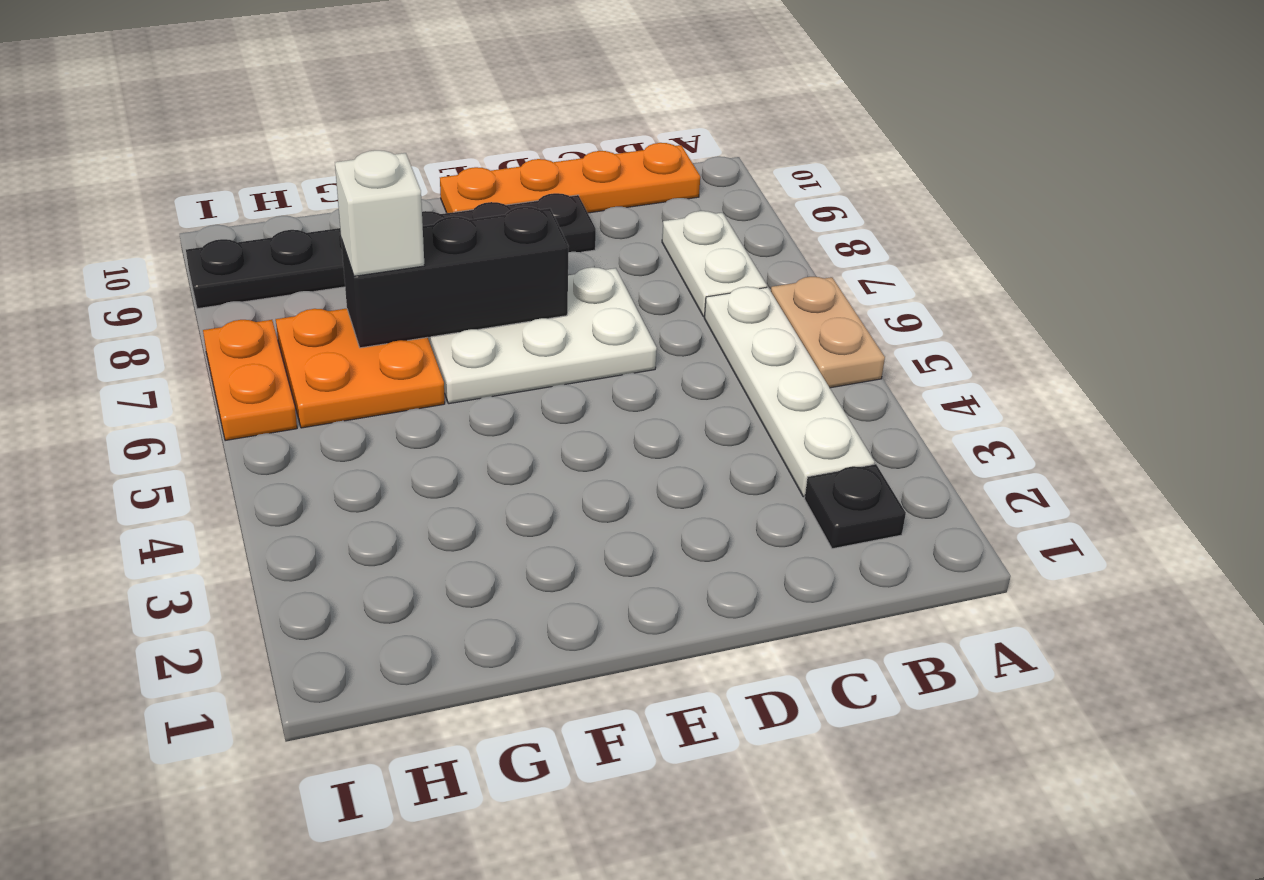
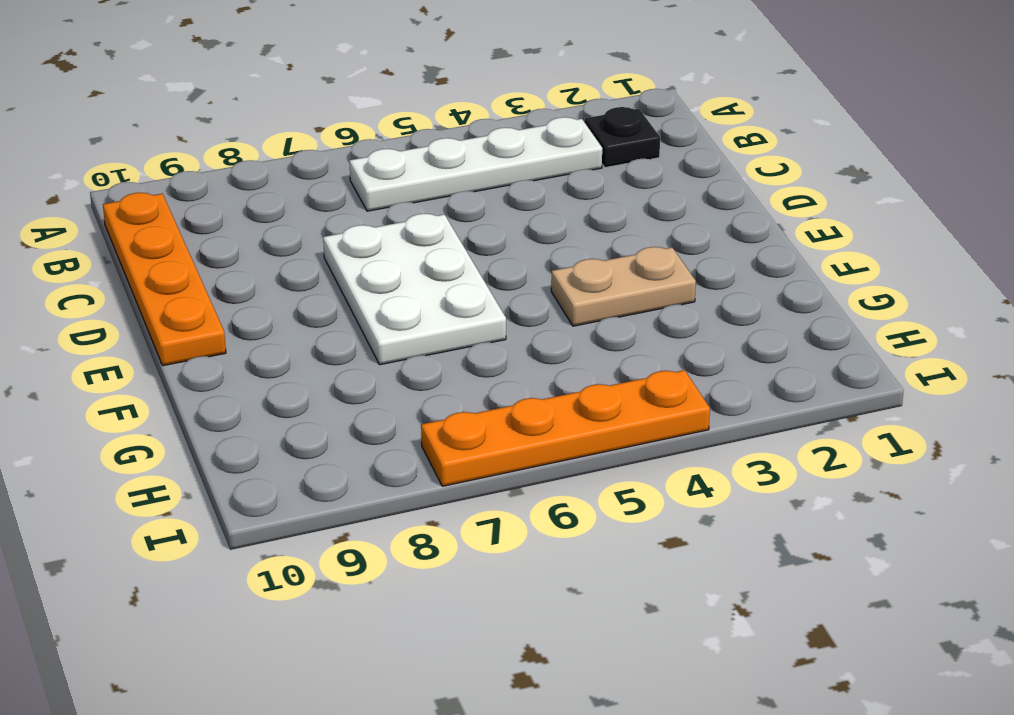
tan plate F3:F4 level 1 -> tan plate A5:A6 level 1
orange plate I4:I7 level 1 -> orange plate I6:I7 level 1
none -> white plate B7:B8 level 1
none -> black plate D9:I9 level 1

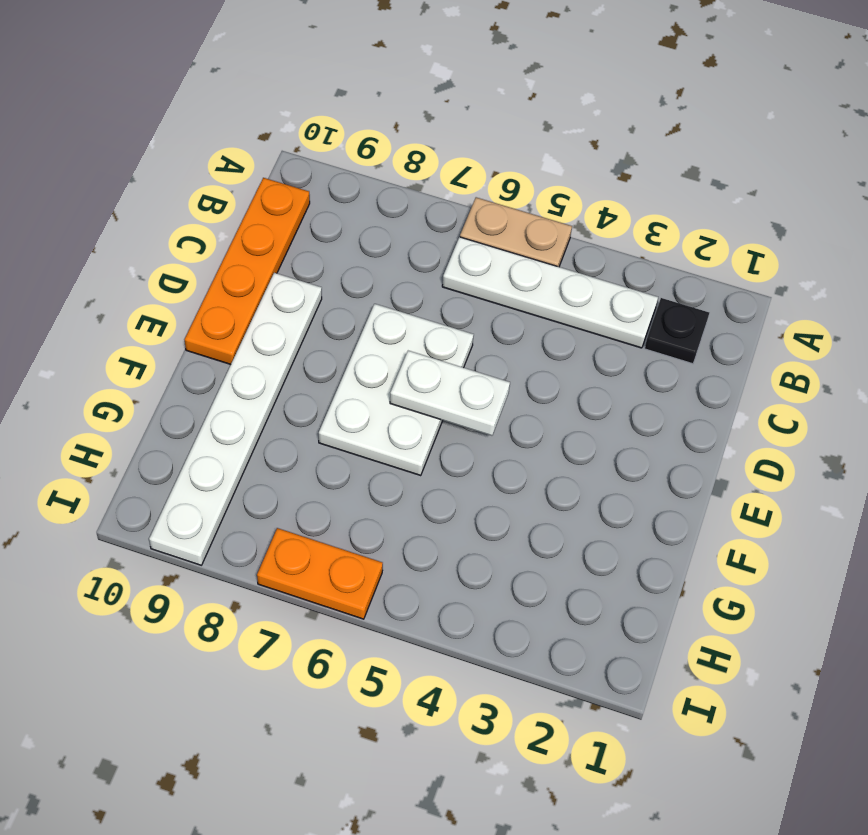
white plate D9:I9 level 1 -> black plate D9:I9 level 1
white plate E5:E6 level 2 -> white plate B7:B8 level 1
none -> orange plate G6:H7 level 1
none -> black brick E7:G7 level 2

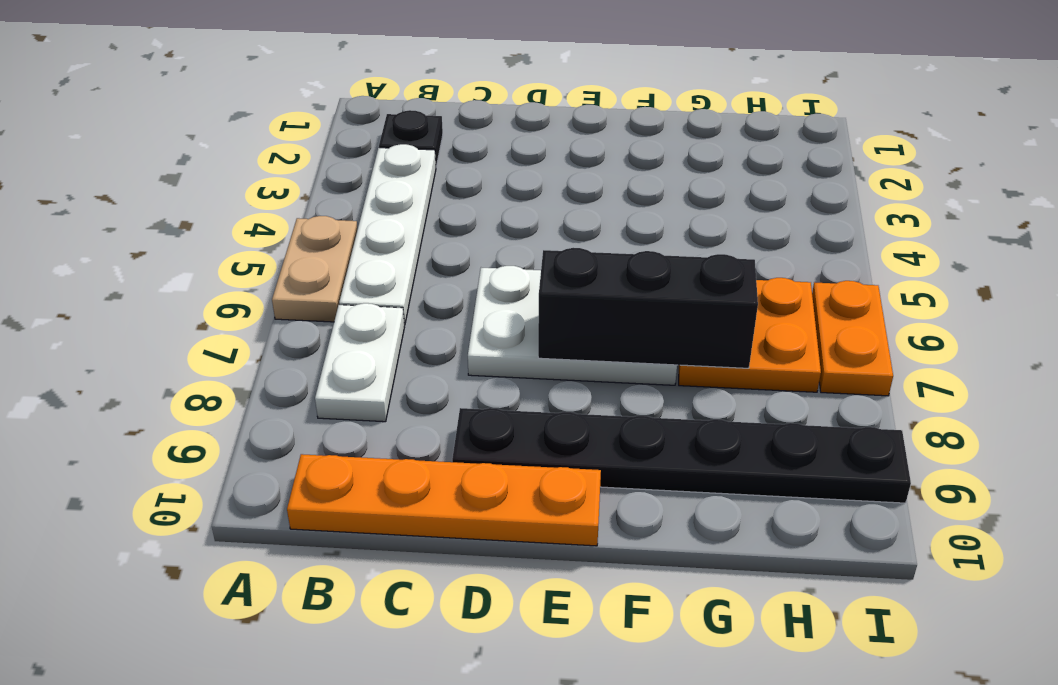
none -> white brick G7 level 3

